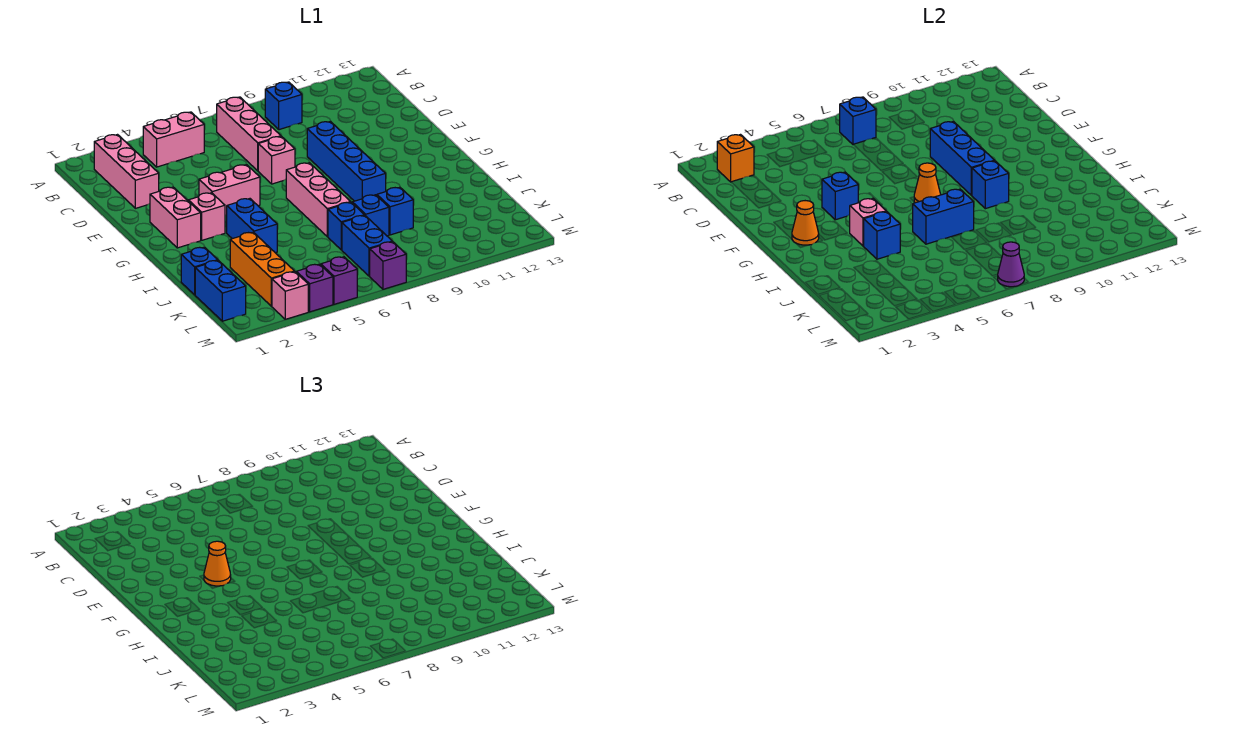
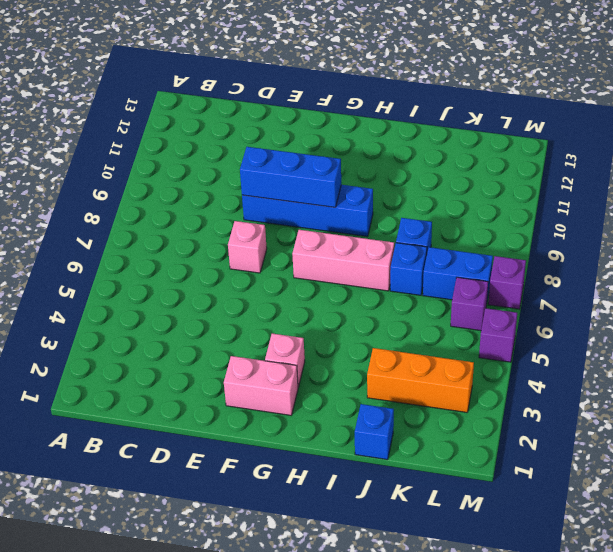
purple brick L6 level 1 -> purple brick M4 level 1
none -> pink brick B2:D2 level 1
none -> pink brick B4:B5 level 1
none -> pink brick B7:D7 level 1
none -> blue brick B9 level 1

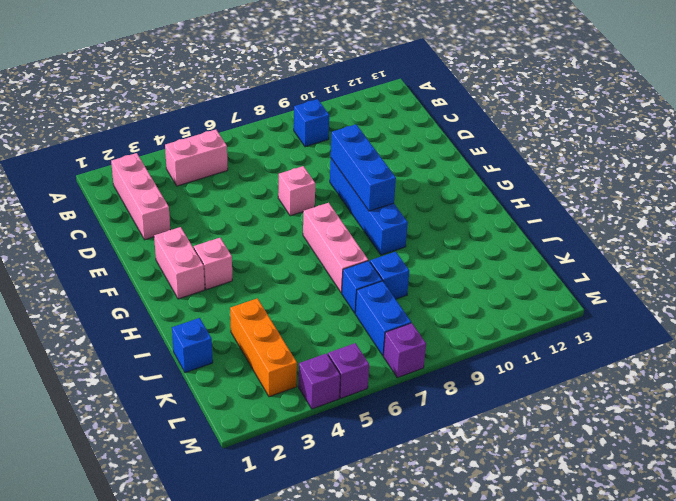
none -> pink brick B7:D7 level 1
none -> pink brick F4:F5 level 1
none -> blue brick H4:I4 level 1
none -> blue brick J9 level 1

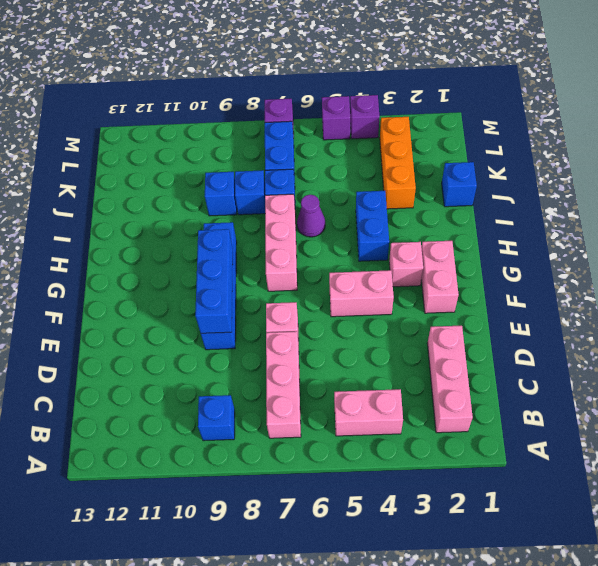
purple cone I6 level 1 -> purple cone M7 level 2
none -> blue brick K1:L1 level 1
none -> pink brick M3 level 1
none -> orange brick B2 level 2
none -> blue brick B7 level 2

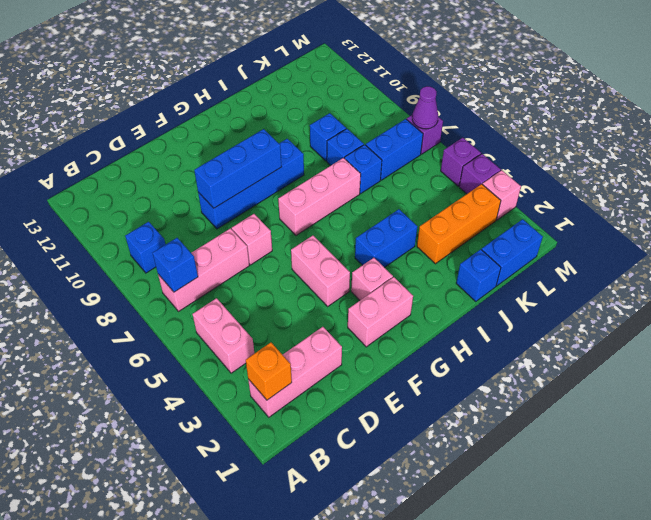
none -> blue brick F4 level 2
none -> orange cone G2 level 2
none -> orange cone G7 level 2
none -> pink brick H4 level 2

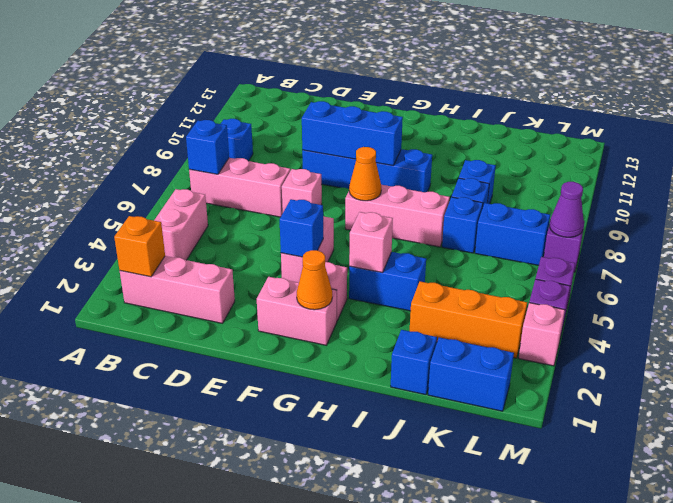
none -> blue brick H9 level 2
none -> blue brick I4 level 2
none -> blue brick I6:I7 level 2
none -> orange cone F4 level 3

